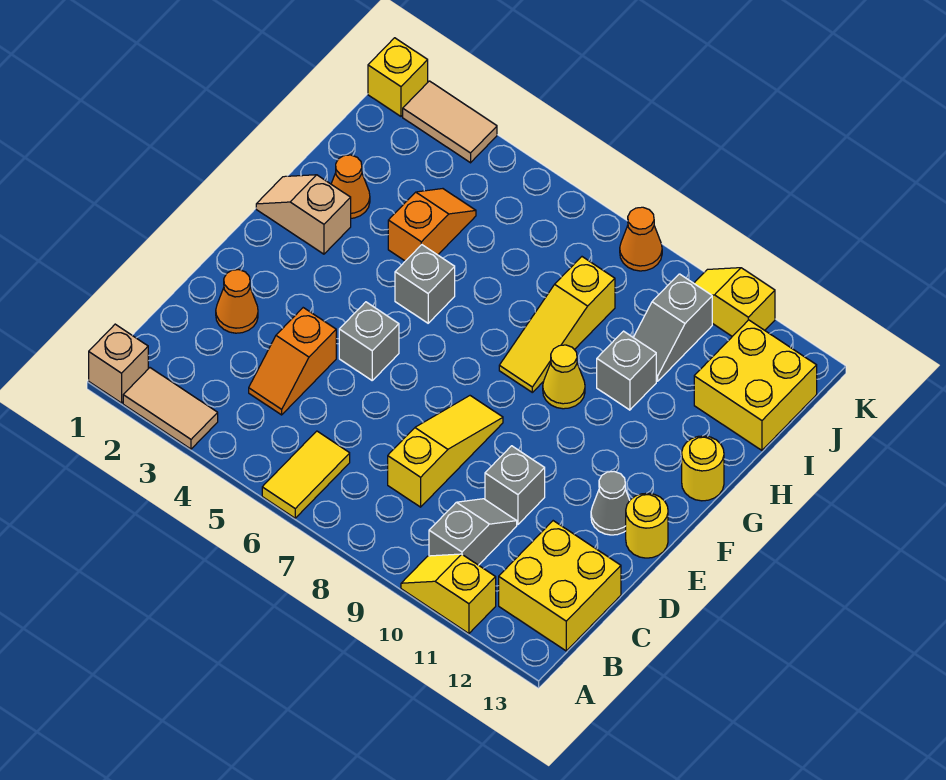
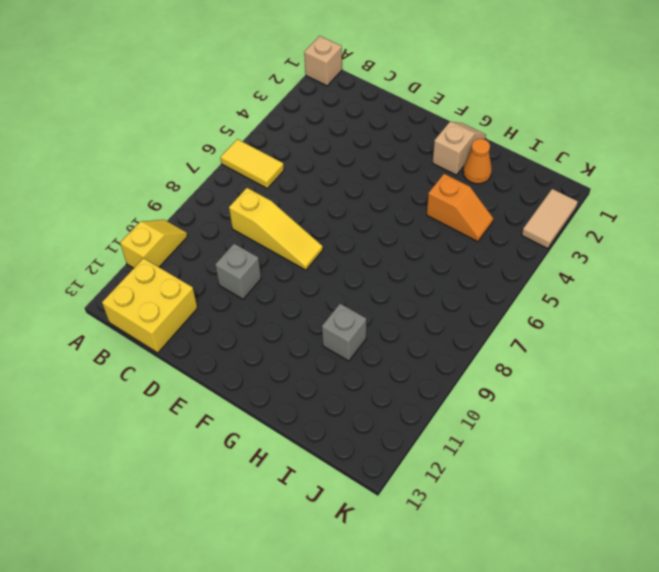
none -> tan tile A2:A3 level 1
none -> grey slope B10:C10 level 1 top B
none -> orange slope C4:D4 level 1 top D

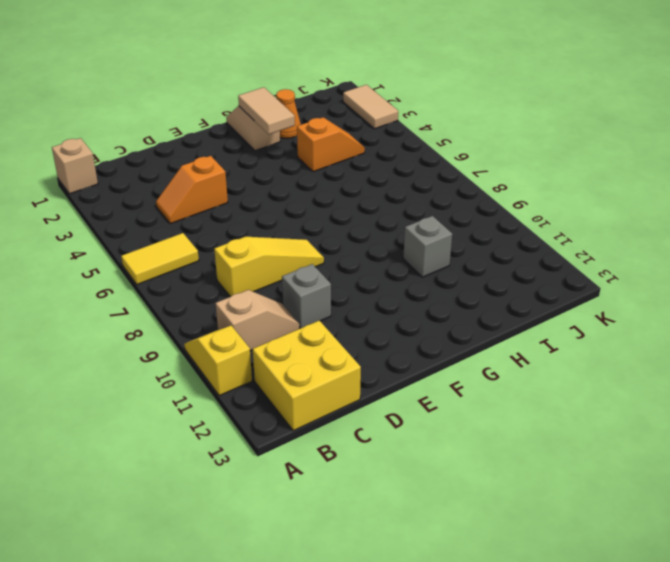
tan slope B10:C10 level 1 top B -> grey slope B10:C10 level 1 top B
tan tile G2:G3 level 2 -> tan tile A2:A3 level 1
none -> orange cone D2 level 1
none -> grey brick E5 level 1
none -> grey cone E12 level 1

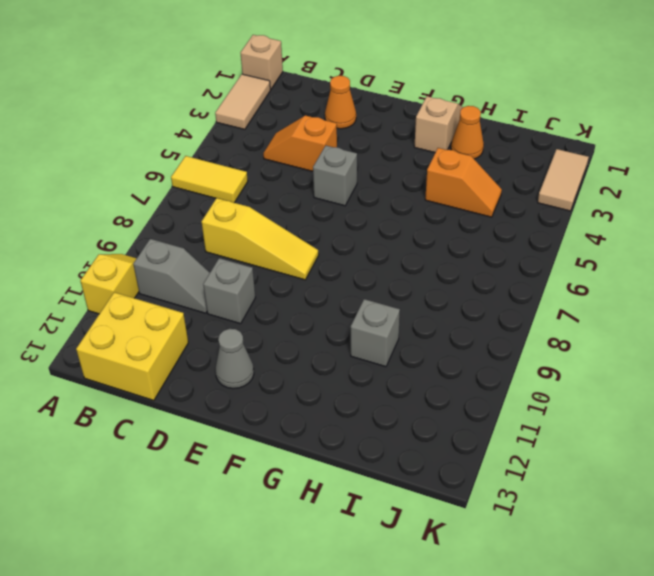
none -> yellow round brick E13 level 1
none -> grey brick G5 level 1
none -> yellow slope G8:I8 level 1 top I

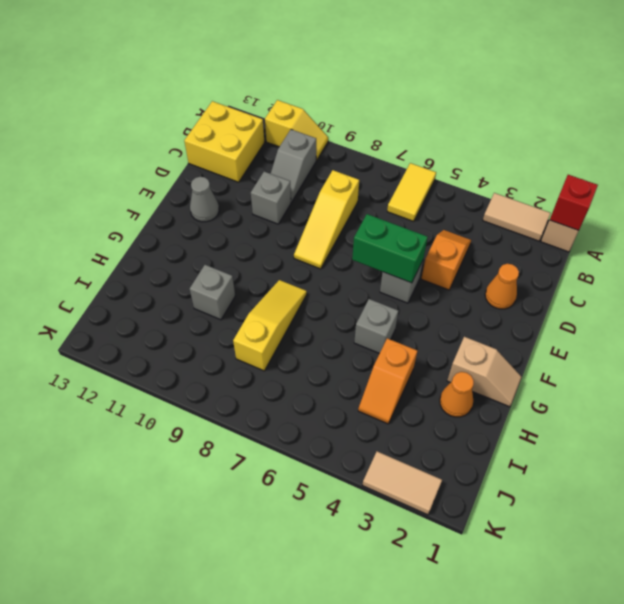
red brick A1 level 2 -> none
green brick E5:E6 level 2 -> none
none -> yellow round brick E13 level 1
none -> yellow cone G9 level 1
none -> yellow round brick G13 level 1

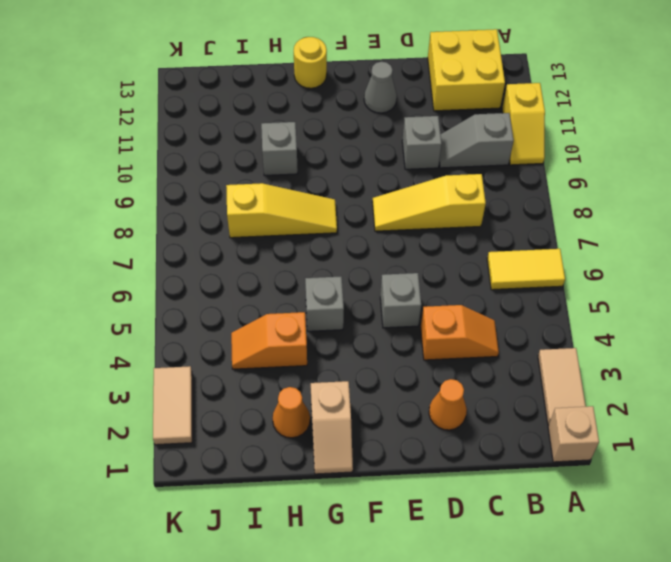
none -> yellow round brick E13 level 1
none -> yellow cone G9 level 1
none -> grey slope I10:J10 level 1 top J

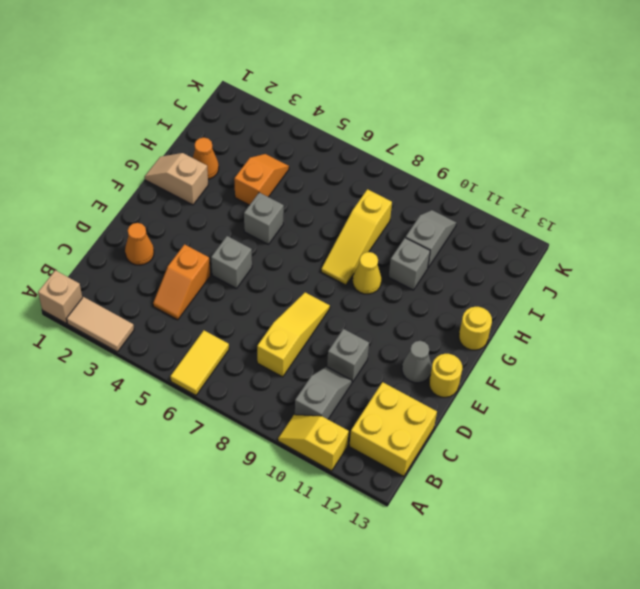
grey slope I10:J10 level 1 top I -> grey slope I10:J10 level 1 top J
none -> yellow brick I12:J13 level 1
none -> yellow brick K1 level 1
none -> tan tile K2:K3 level 1

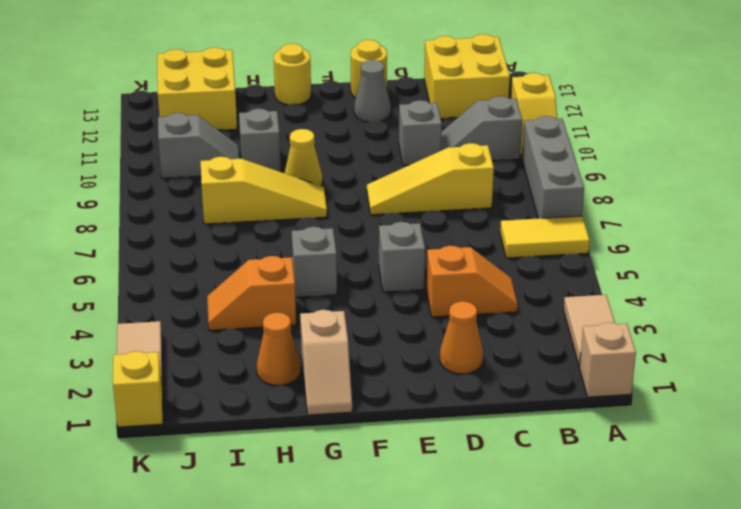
grey brick A7:A9 level 1 -> none
none -> orange cone K8 level 1
none -> yellow slope K10:K11 level 1 top 11

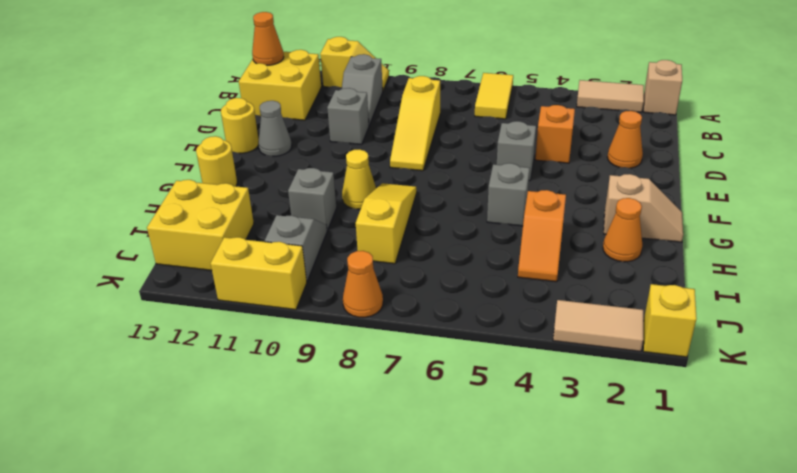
orange cone B13 level 2 -> none
yellow brick K10:K11 level 1 -> yellow slope K10:K11 level 1 top 11

